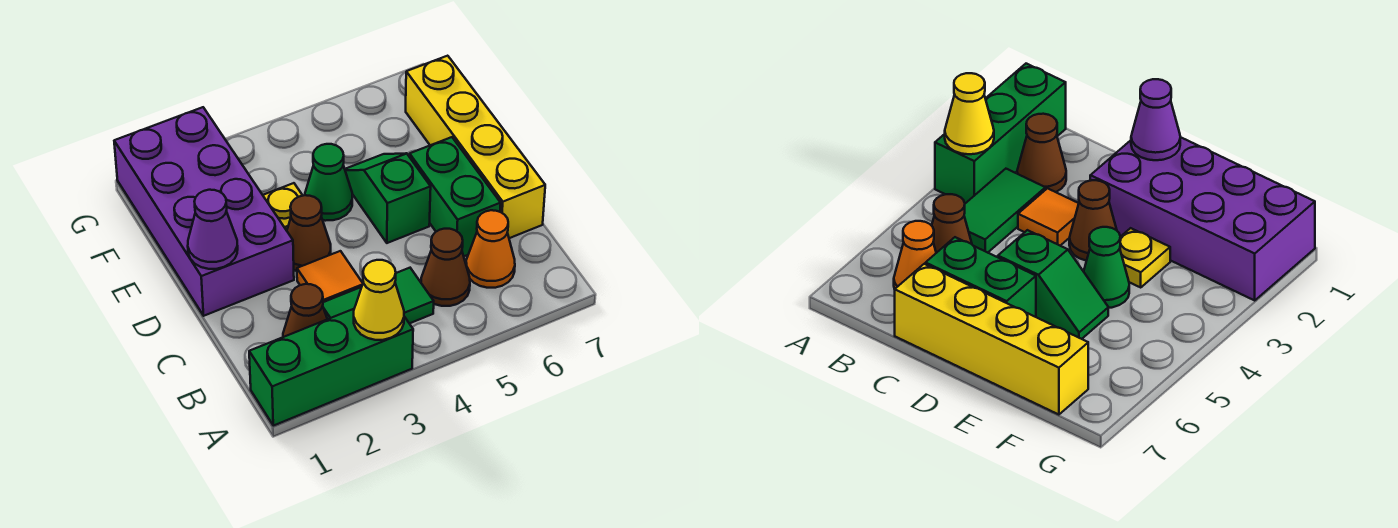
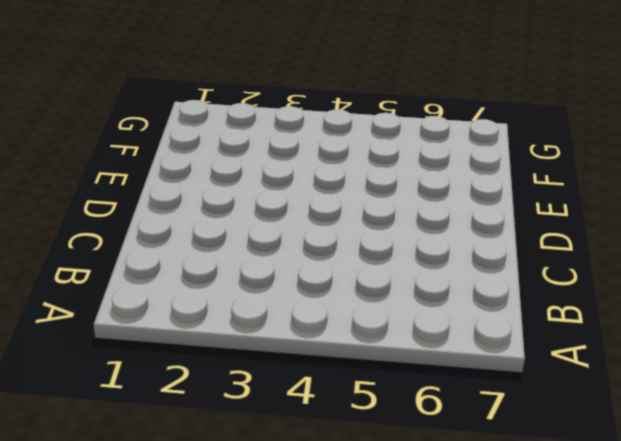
none -> green brick A1:A3 level 1
none -> brown cone B2 level 1
none -> green tile B3:B4 level 1

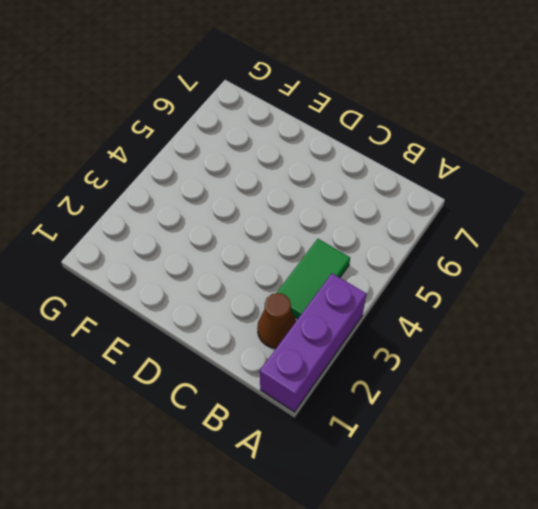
purple brick A1:A3 level 1 -> green brick A1:A3 level 1
none -> brown cone B5 level 1
none -> orange cone B6 level 1
none -> orange tile C3 level 1

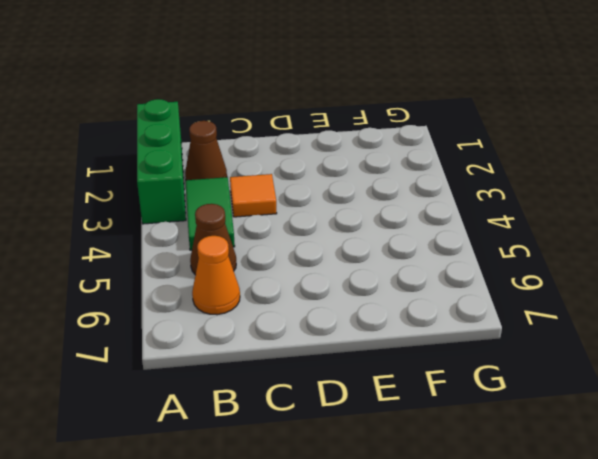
none -> green brick C6:D6 level 1
none -> yellow brick C7:F7 level 1
none -> purple brick D1:G2 level 1

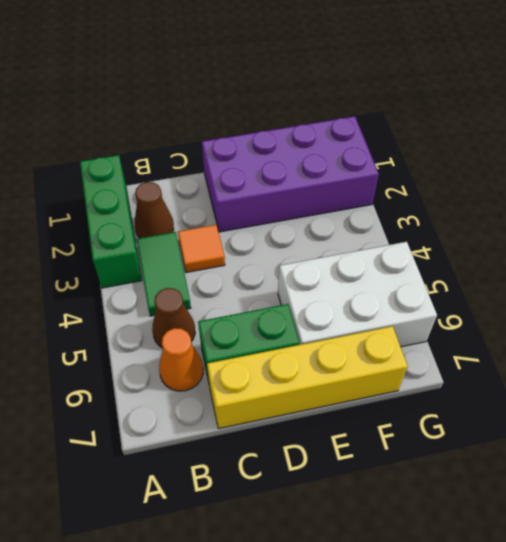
white brick E5:G6 level 1 -> green slope D5:E5 level 1 top D
none -> brown cone D3 level 1
none -> yellow plate E3 level 1
none -> green cone E4 level 1

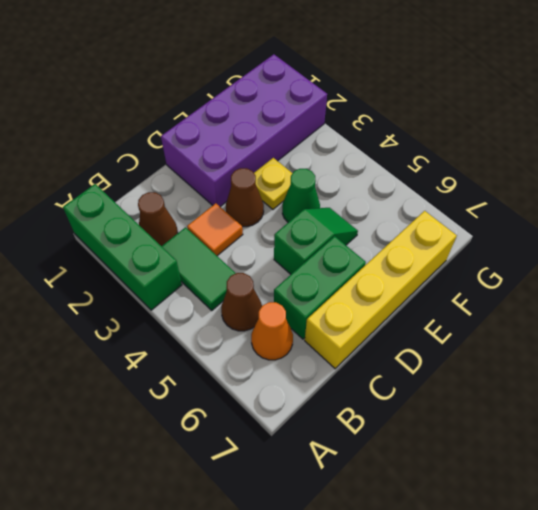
none -> yellow cone A3 level 2
none -> purple cone D1 level 2

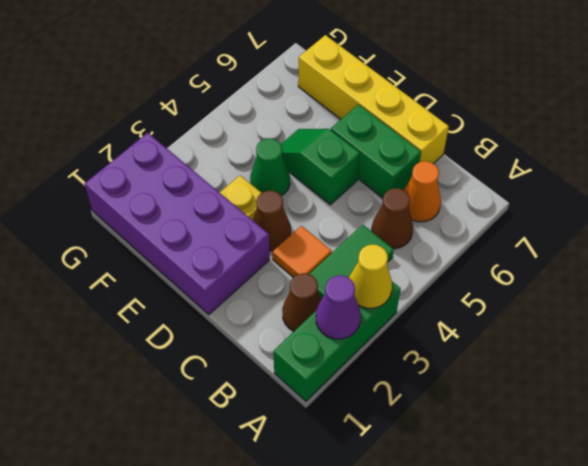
purple cone A2 level 2 -> purple cone D1 level 2

